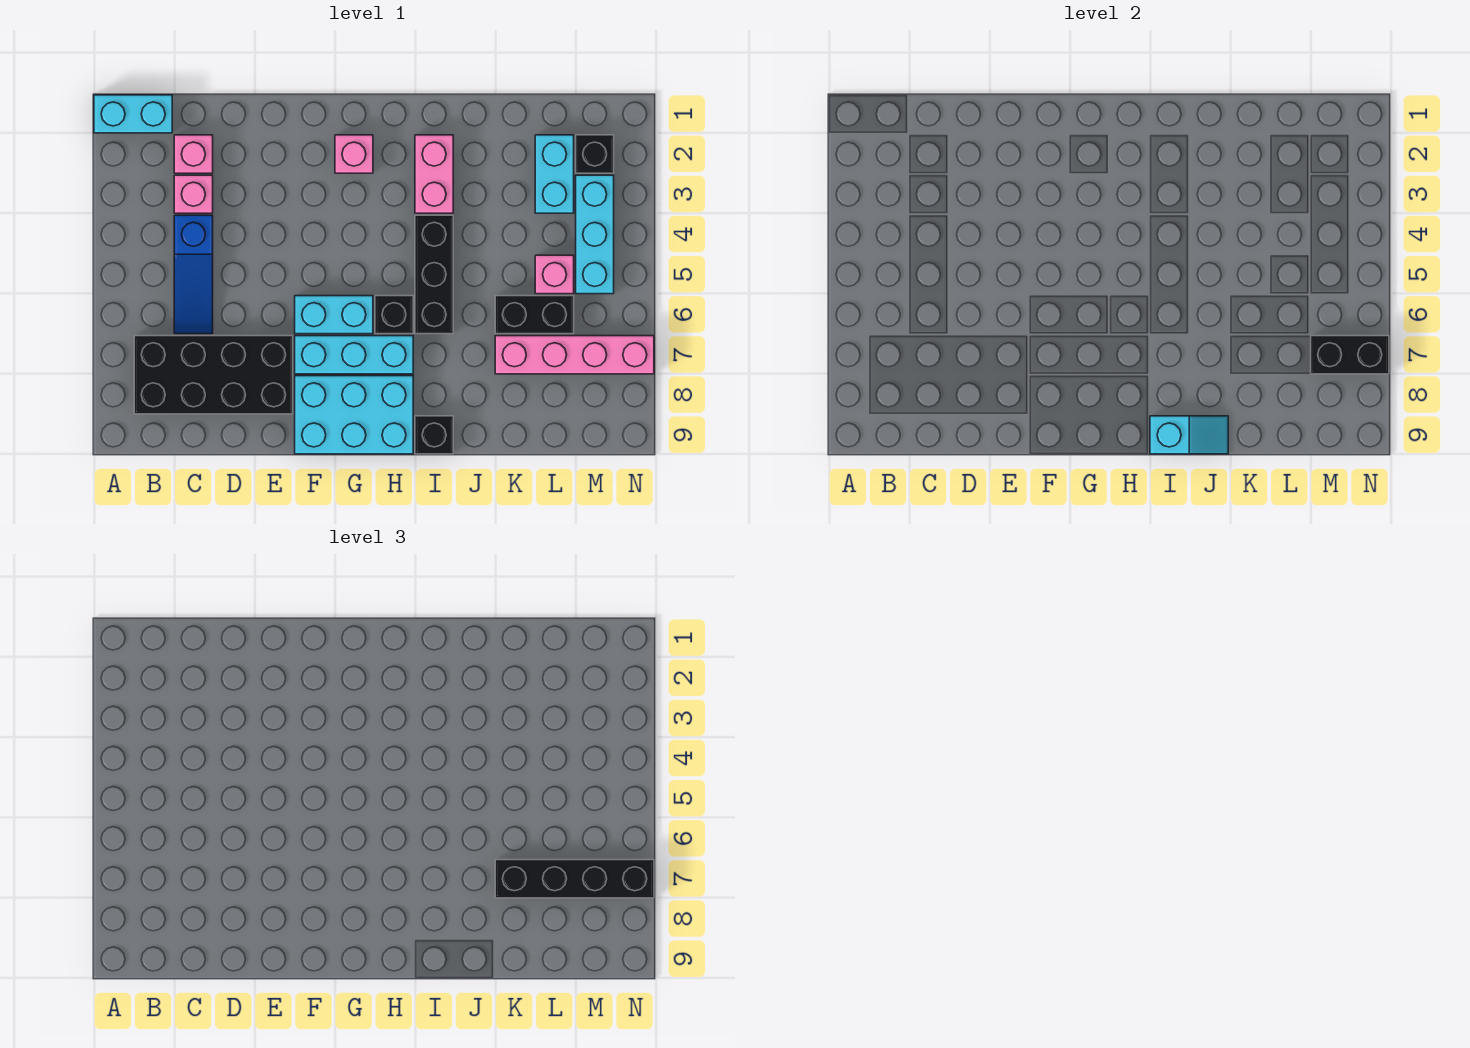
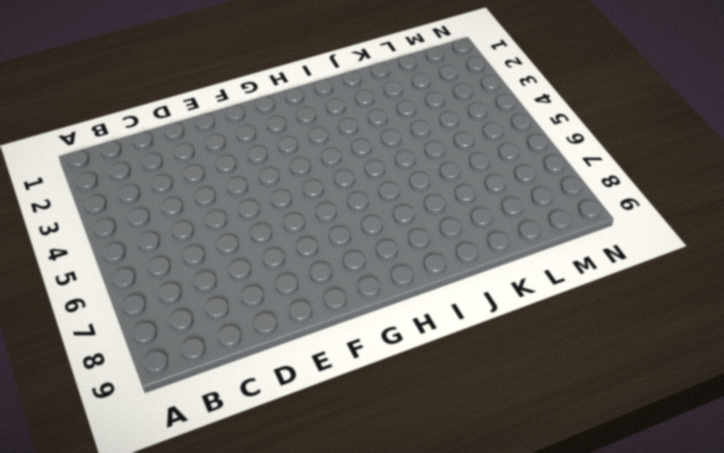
none -> cyan brick A1:B1 level 1
none -> black brick B7:E8 level 1
none -> pink brick C2 level 1

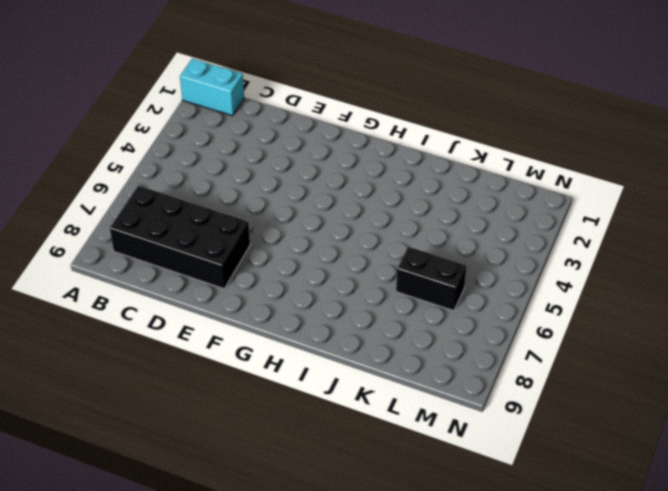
none -> pink brick C2 level 1
none -> pink brick C3 level 1
none -> blue slope C4:C6 level 1 top 4

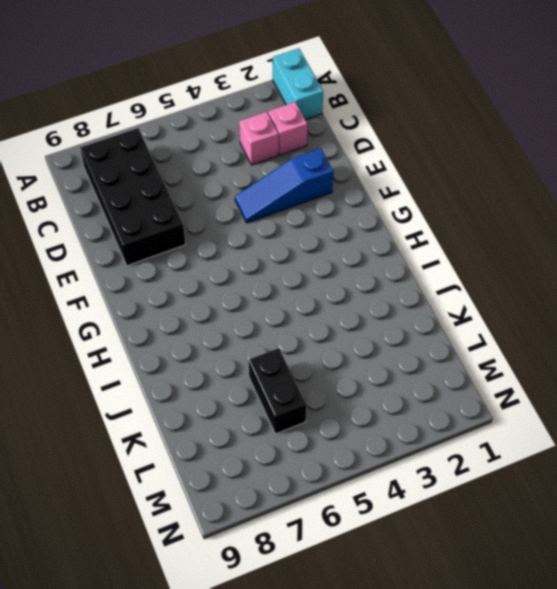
blue slope E2:E4 level 1 top 2 -> blue slope C4:C6 level 1 top 4
none -> cyan brick F6:G6 level 1
none -> cyan brick F7:H7 level 1
none -> cyan brick F8:H9 level 1

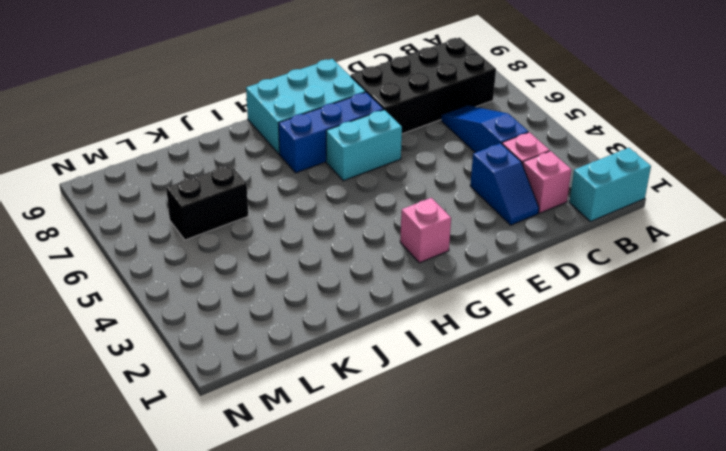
blue slope D2:D3 level 1 top 3 -> none
blue brick F7:H7 level 1 -> cyan brick F7:H7 level 1
none -> black brick H6 level 1
none -> pink brick I2:I3 level 1
none -> black brick I4:I6 level 1

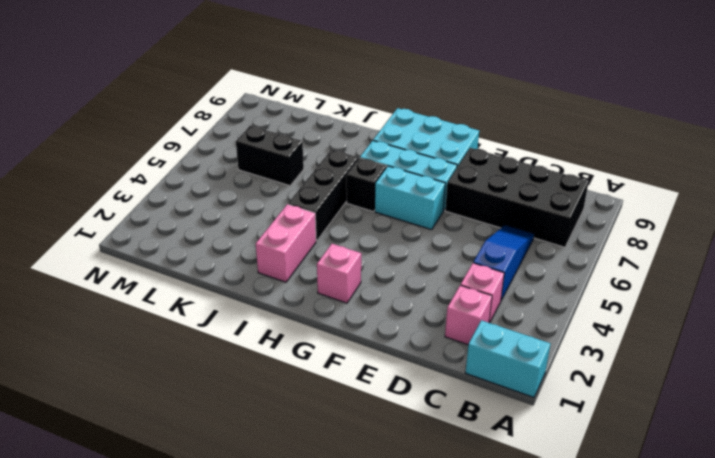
none -> black brick I9 level 1
none -> pink brick K7:N7 level 1
none -> cyan brick L2:L3 level 1

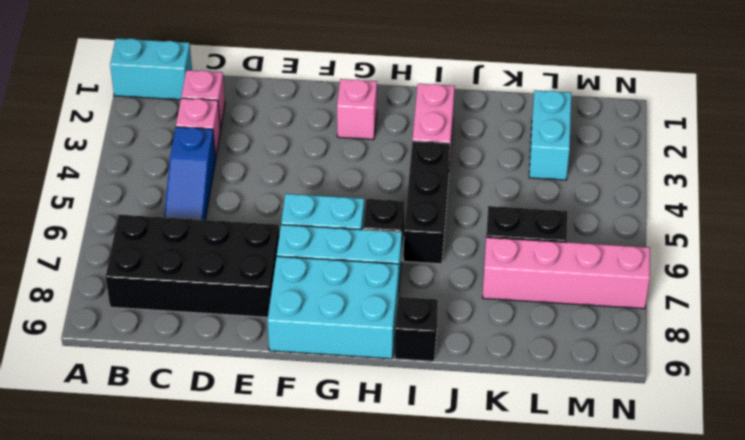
none -> pink brick L5 level 1
none -> black brick M2 level 1
none -> cyan brick M3:M5 level 1

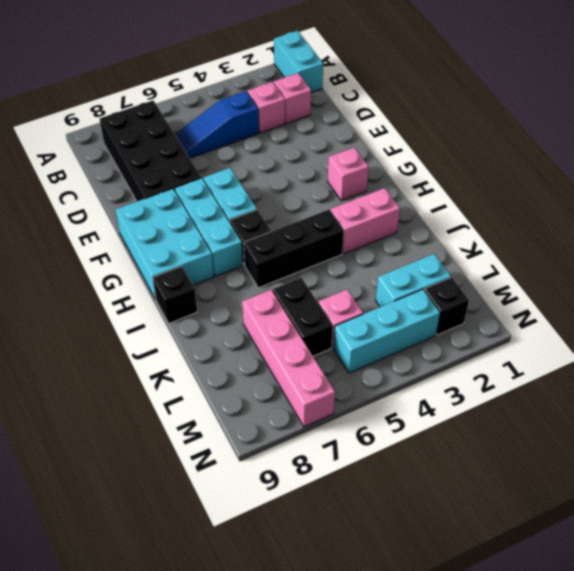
none -> cyan slope I9:J9 level 2 top I
none -> black brick M7:N7 level 2
none -> black brick K7:N7 level 3

